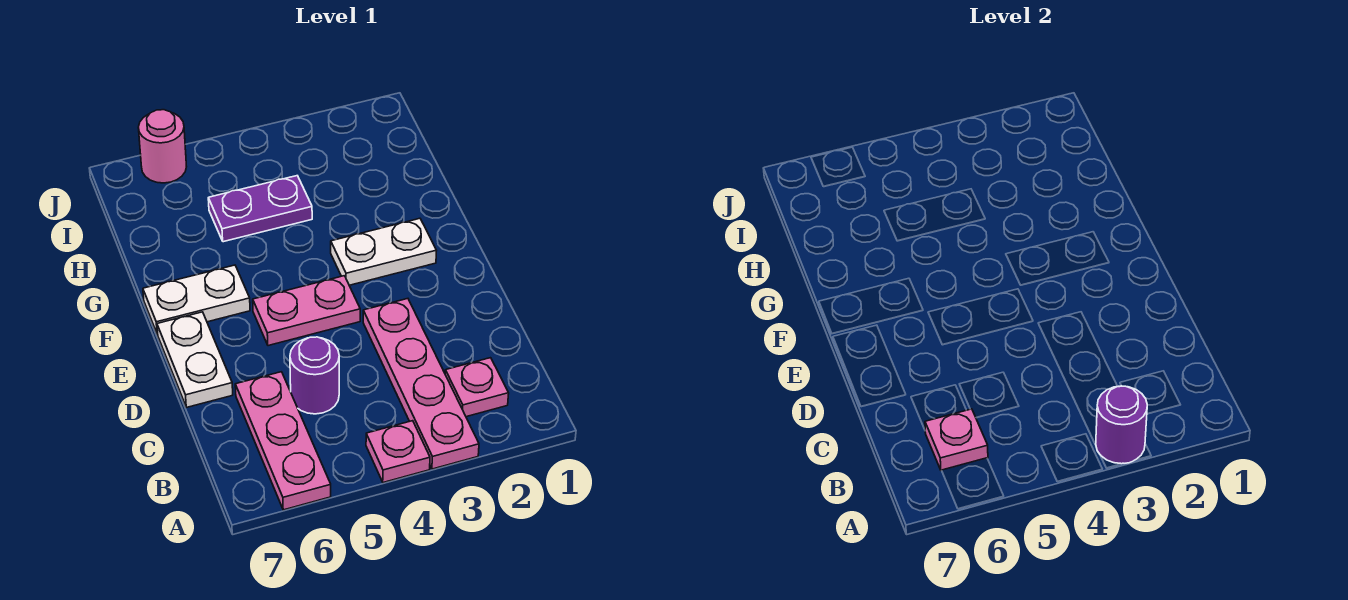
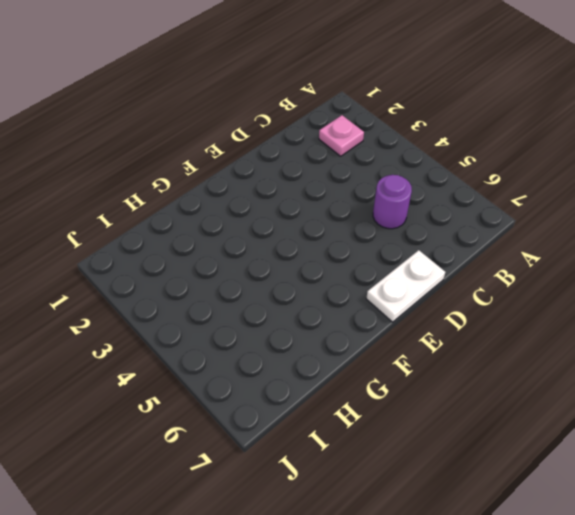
none -> pink plate A3:D3 level 1
none -> pink plate A4 level 1
none -> pink plate A6:C6 level 1

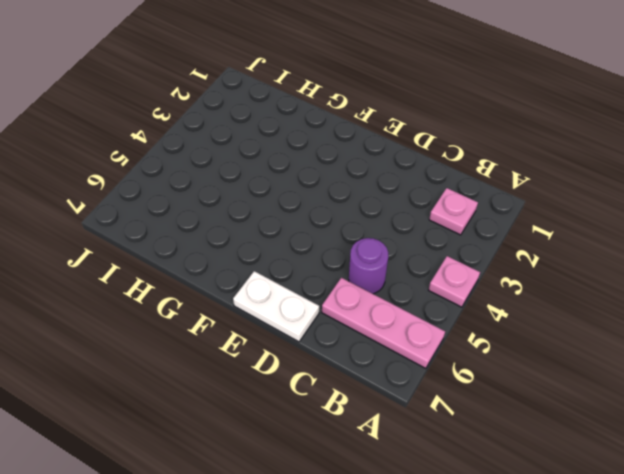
none -> pink plate A3:D3 level 1
none -> pink plate E4:E5 level 1
none -> white plate F2:F3 level 1

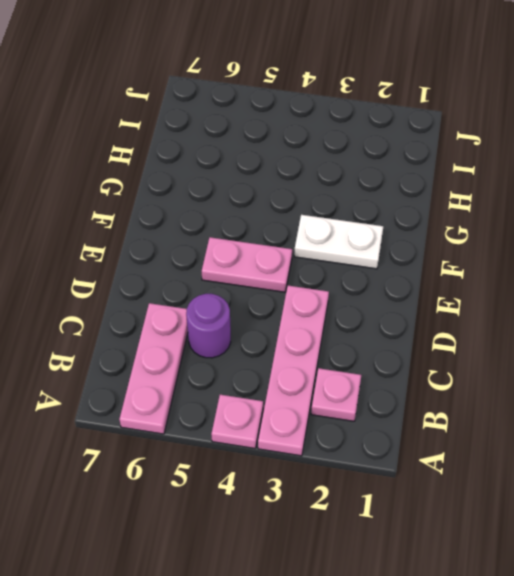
none -> white plate D7:E7 level 1
none -> white plate F6:F7 level 1
none -> purple plate H4:H5 level 1

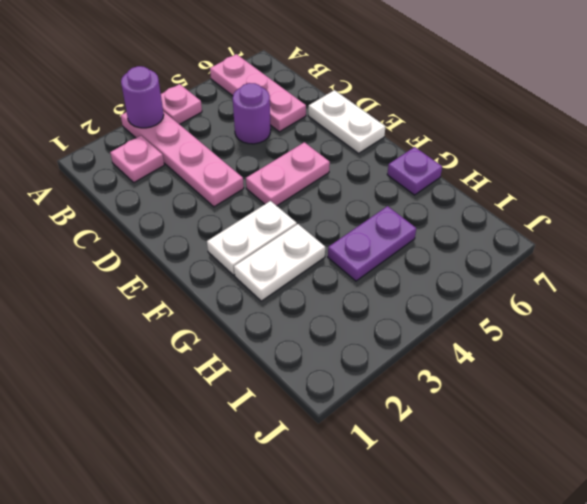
white plate G2:G3 level 1 -> white plate F6:F7 level 1
purple plate G7 level 1 -> none
none -> pink round brick J6 level 1
none -> pink plate B6 level 2

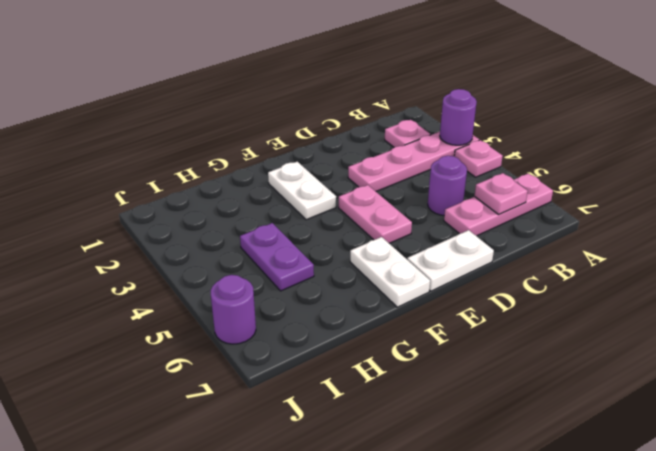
purple round brick J6 level 1 -> pink round brick J6 level 1

